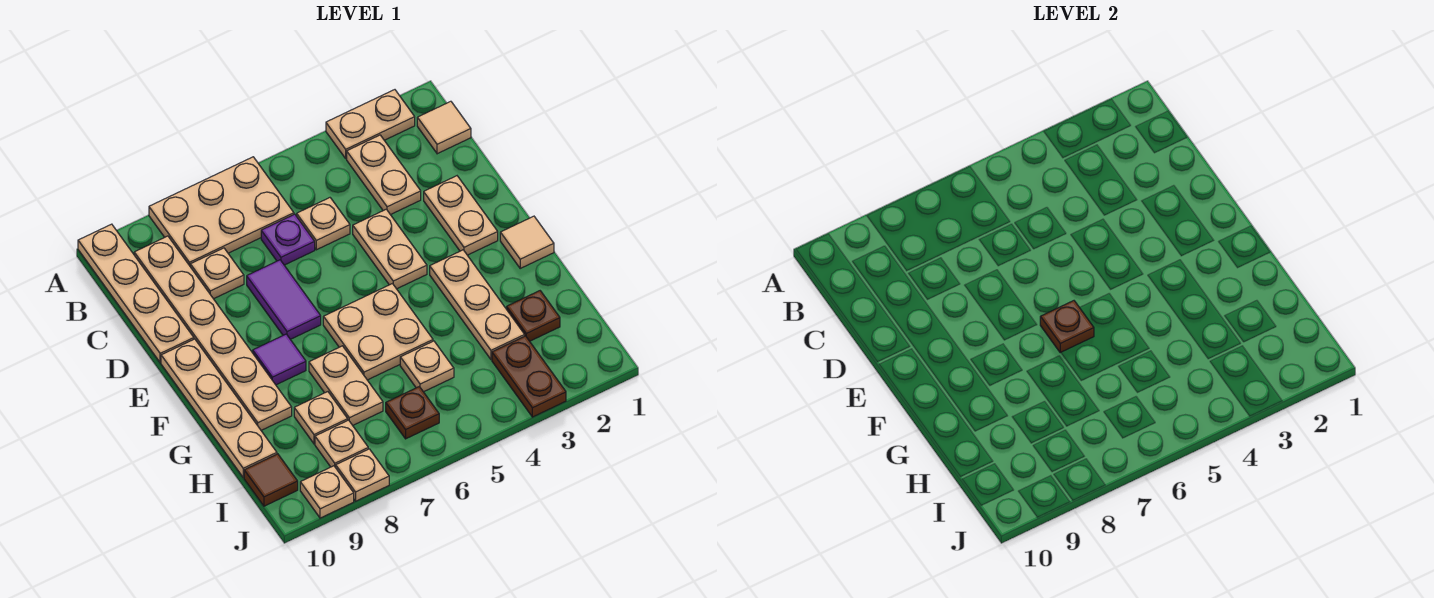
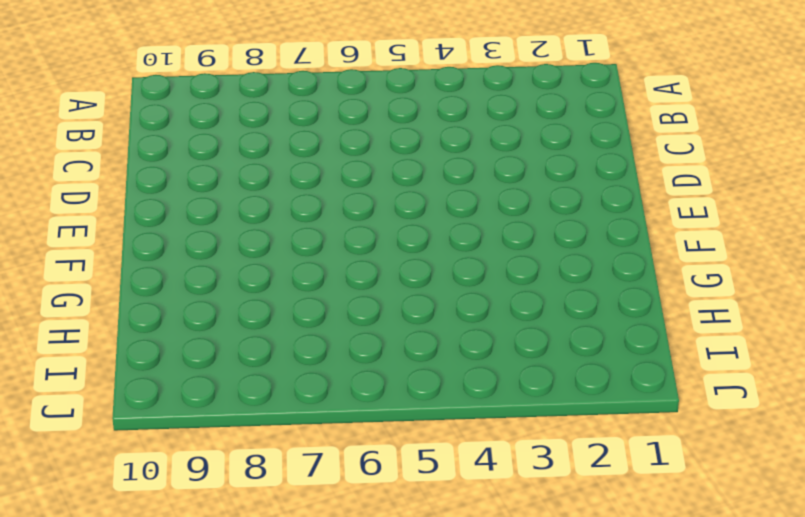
none -> tan plate A2:A3 level 1
none -> tan plate A6:B8 level 1
none -> tan plate A10:D10 level 1

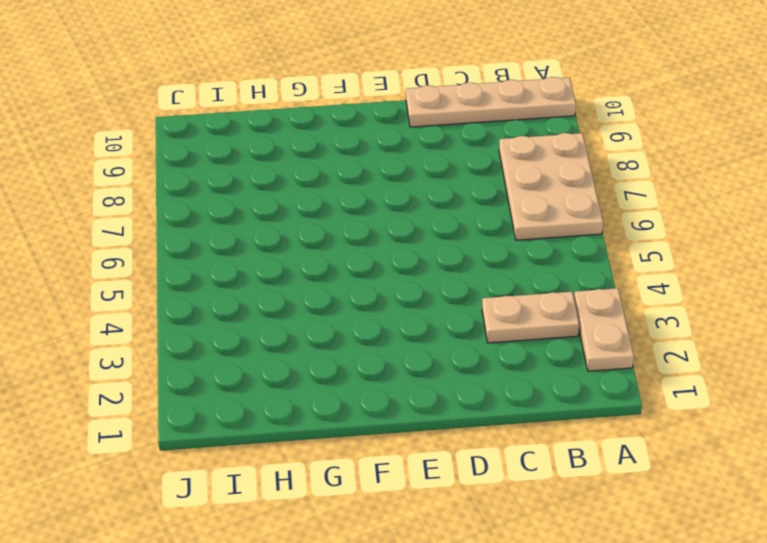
none -> tan tile B1 level 1
none -> tan plate B9:G9 level 1
none -> tan plate C5 level 1

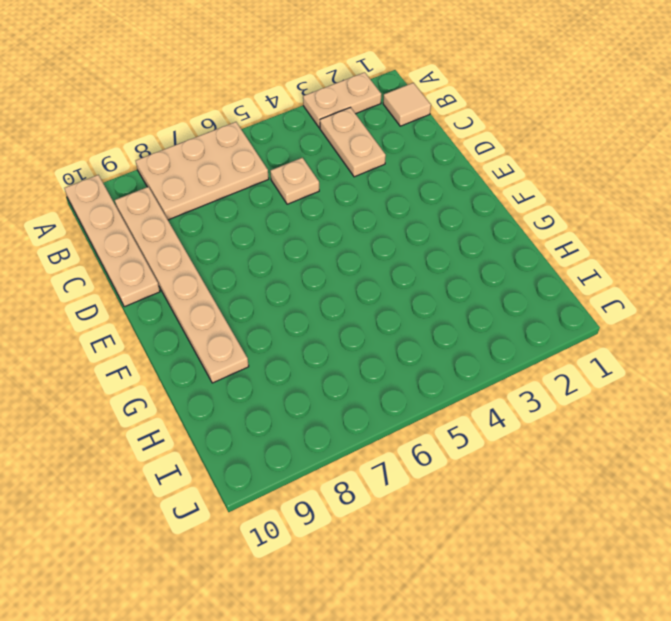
none -> purple plate C6 level 1
none -> tan plate C8 level 1
none -> tan plate D2:E2 level 1

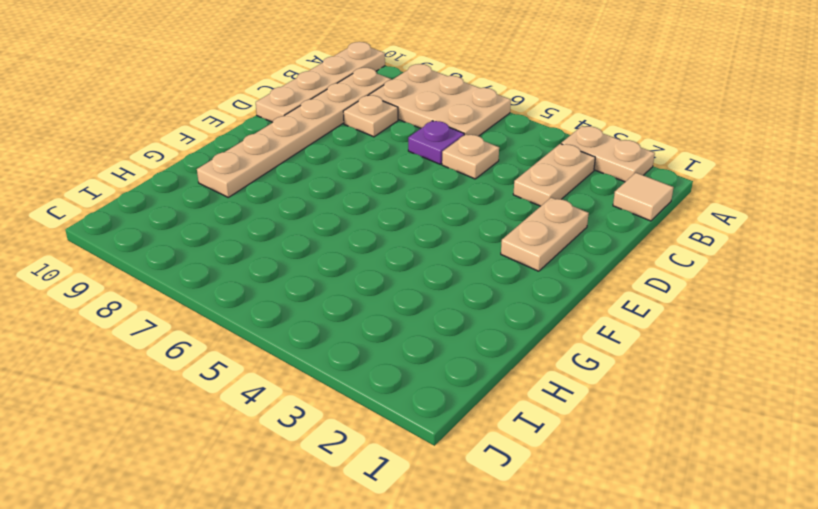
none -> tan plate D4:E4 level 1
none -> purple tile D7:E7 level 1
none -> tan plate E10:H10 level 1

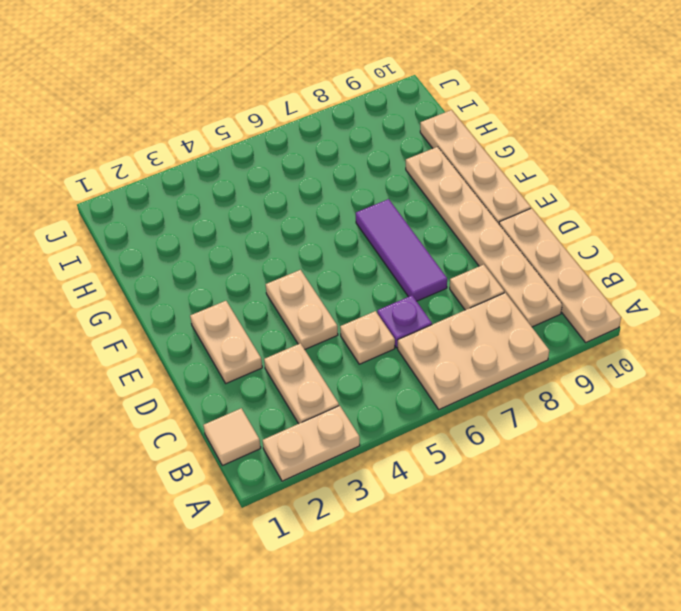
purple tile D7:F7 level 1 -> purple tile D7:E7 level 1
none -> tan tile F1 level 1
none -> tan plate F3:H3 level 1
none -> tan plate F5:G6 level 1

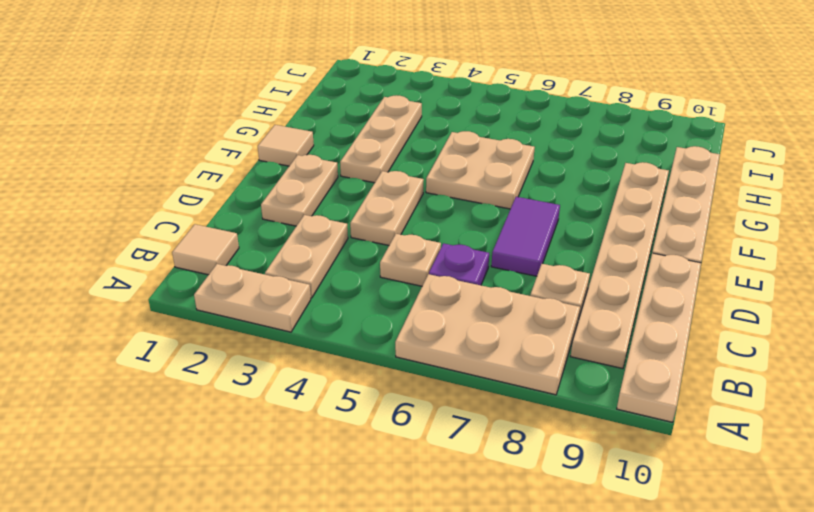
none -> purple tile F8 level 1
none -> tan plate G7:H7 level 1
none -> brown plate H2 level 1

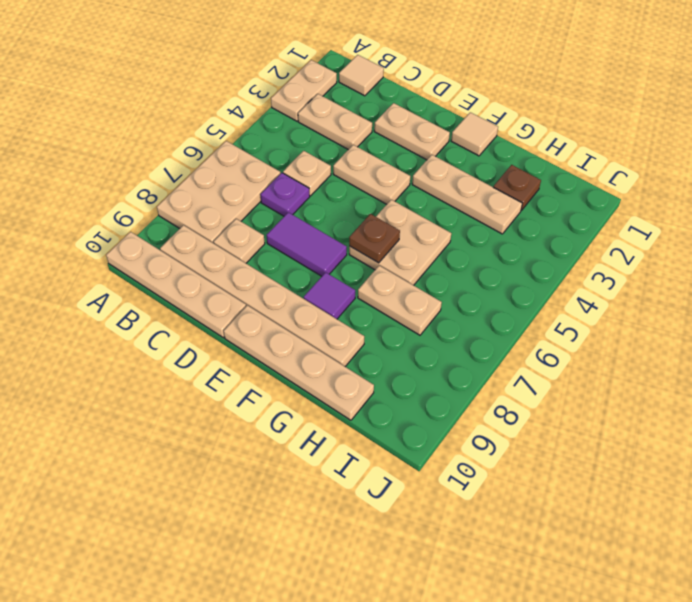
none -> tan plate H5 level 1
none -> tan plate H8 level 1
none -> brown plate I3:J3 level 1

